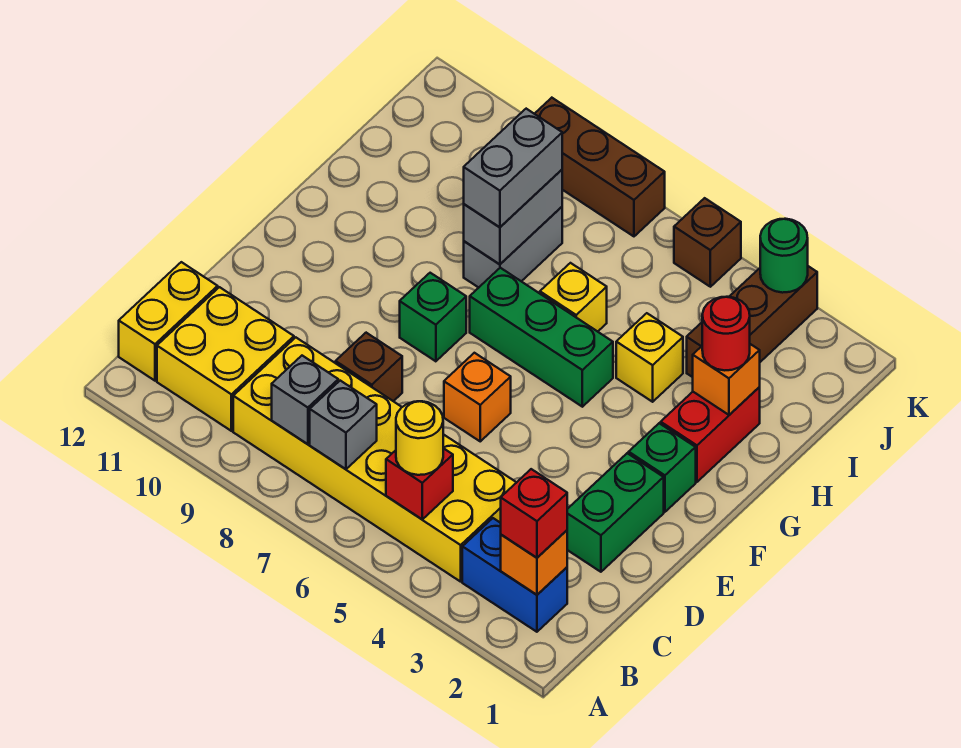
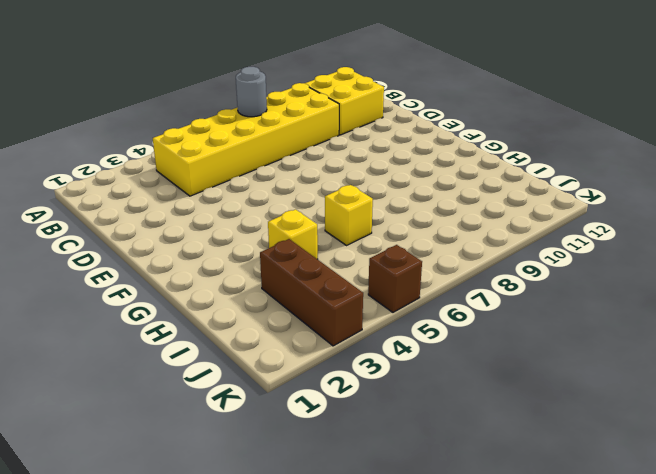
grey round brick B7 level 2 -> grey brick B7 level 2
none -> blue brick B2:B3 level 1
none -> yellow brick B12:C12 level 1
none -> green brick D2:E2 level 1

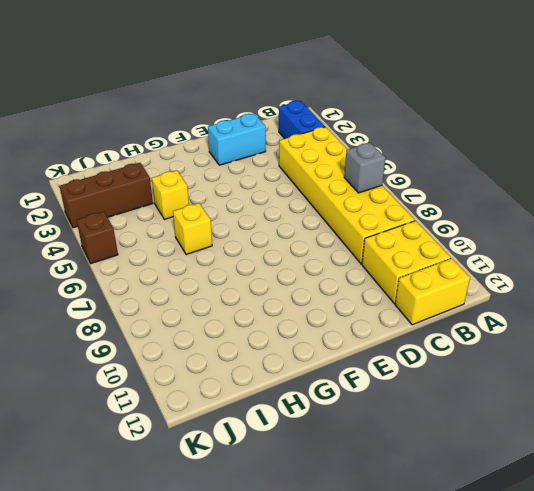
cyan brick D2:E2 level 1 -> green brick D2:E2 level 1
none -> brown brick D8 level 1
none -> orange brick E6 level 1
none -> green brick F2 level 1

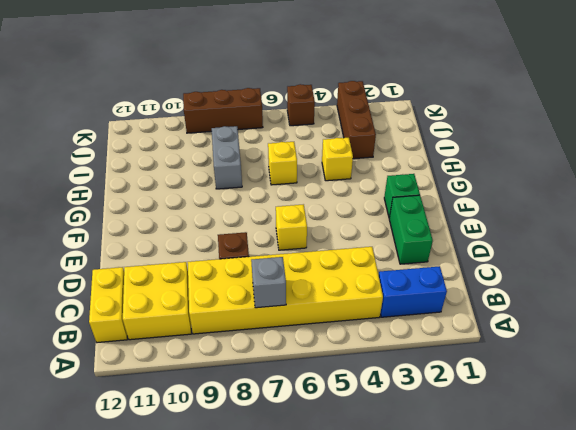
yellow brick E6 level 1 -> orange brick E6 level 1
none -> green brick F8 level 1
none -> red brick G2:H2 level 1
none -> green brick G5:G7 level 1

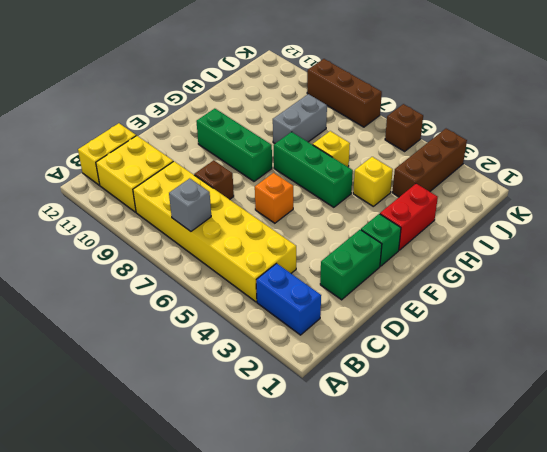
green brick F8:F10 level 1 -> green brick F8 level 1
none -> orange brick B2 level 2
none -> red brick B5 level 2
none -> grey brick B8 level 2

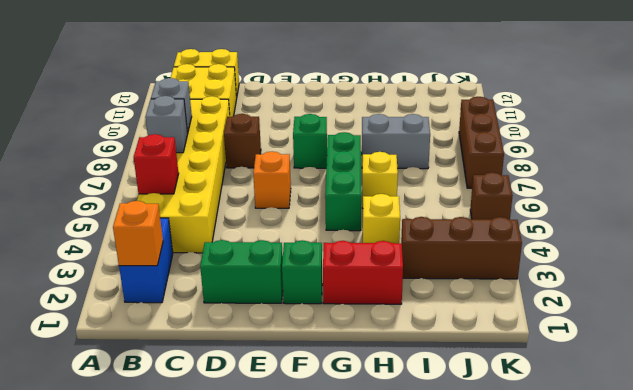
none -> orange brick H2 level 2
none -> grey brick H8:I8 level 2
none -> green round brick K3 level 2

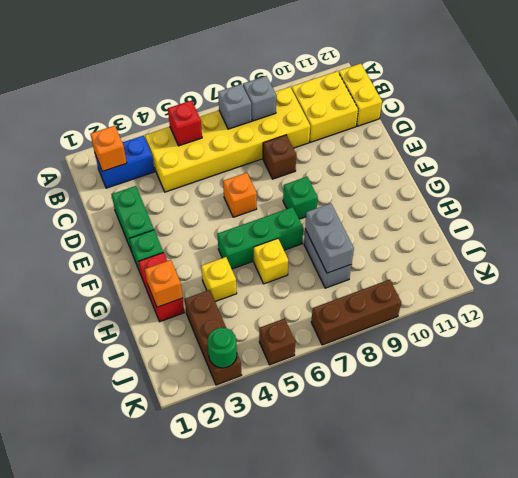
none -> red brick B2 level 3
none -> yellow round brick B5 level 3
none -> red round brick H2 level 3

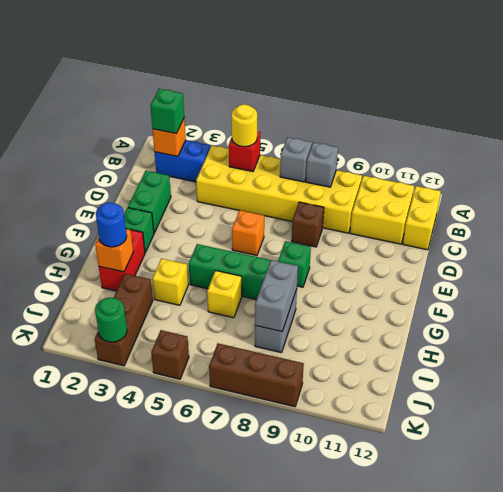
green brick B2 level 3 -> red brick B2 level 3
blue round brick H2 level 3 -> red round brick H2 level 3
none -> grey brick H8:I8 level 3

